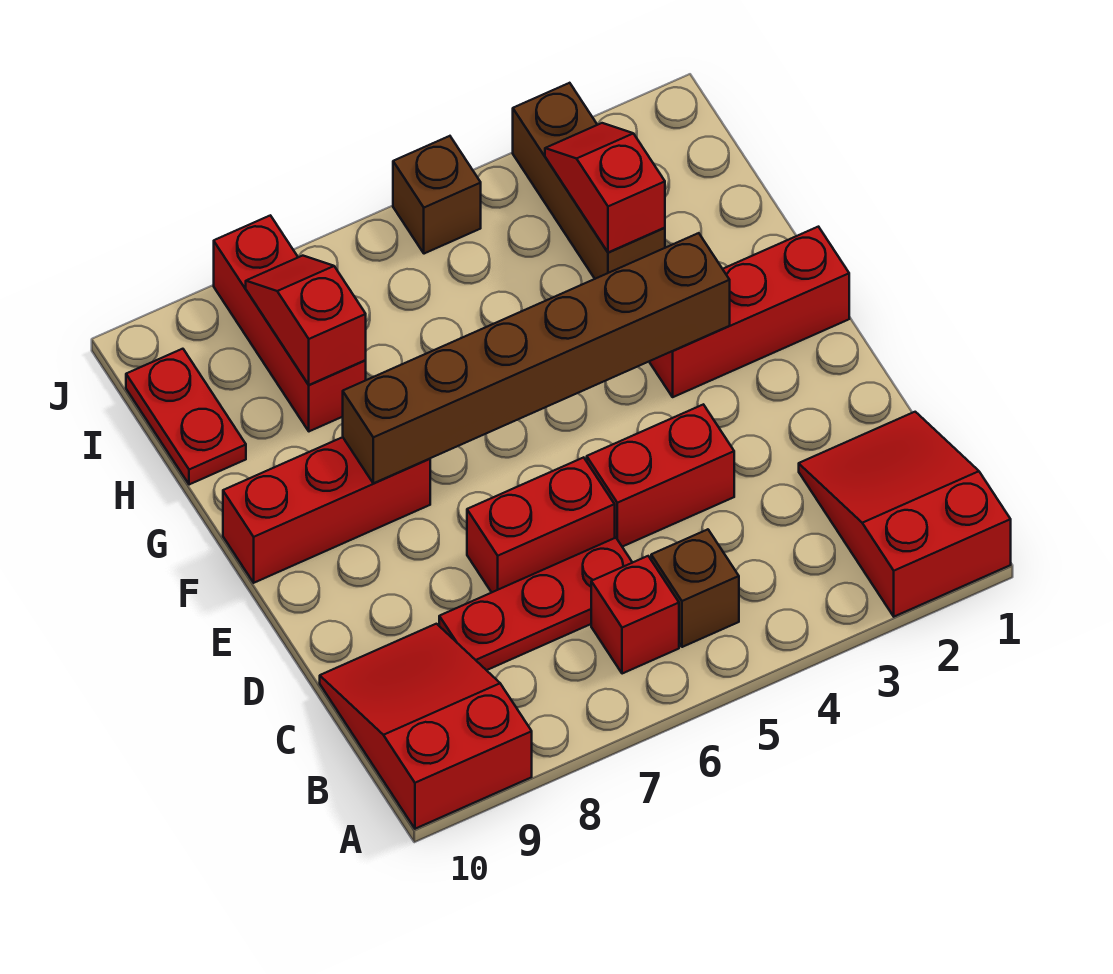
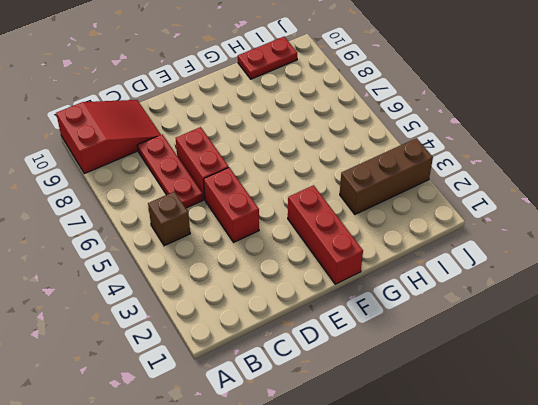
none -> red slope A1:C2 level 1 top A
none -> red brick B6 level 1
none -> red brick F8:F10 level 1

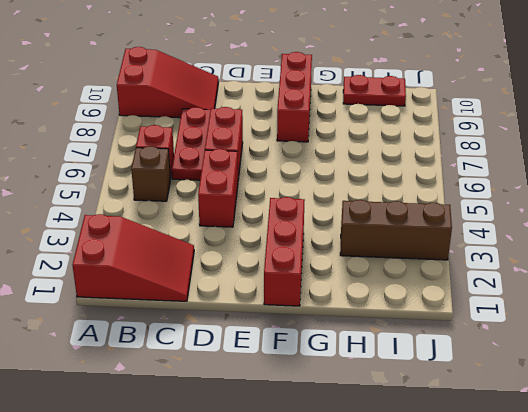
none -> red brick H8:J8 level 1
none -> brown brick J5 level 1
none -> brown brick F3:F8 level 2

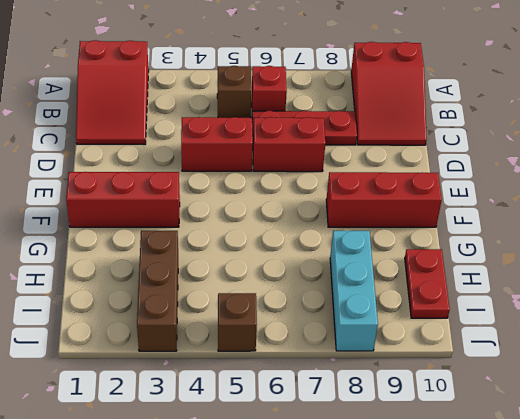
cyan brick H8:J8 level 1 -> red brick H8:J8 level 1
none -> brown brick F3:F8 level 2
none -> red slope H3:I3 level 2 top H
none -> red slope H8:I8 level 2 top H

